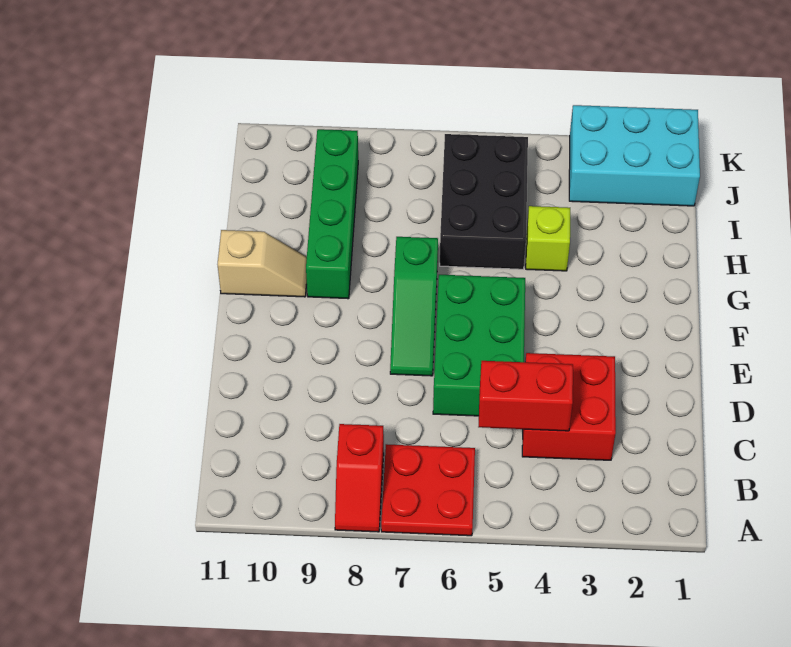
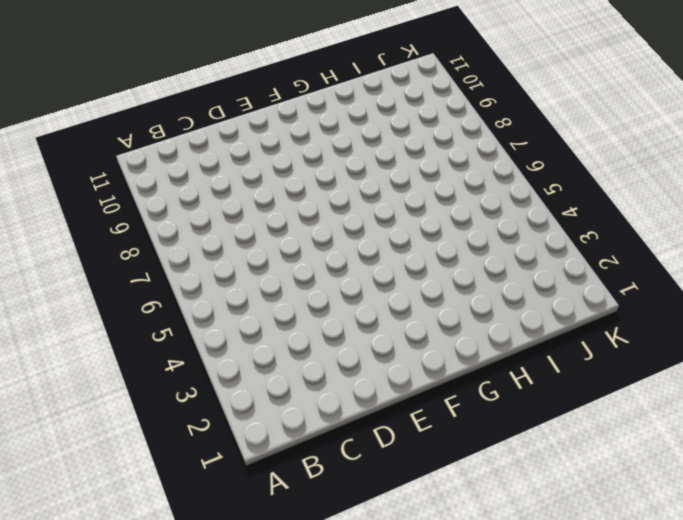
none -> red plate A6:B7 level 1
none -> red slope A8:B8 level 1 top B

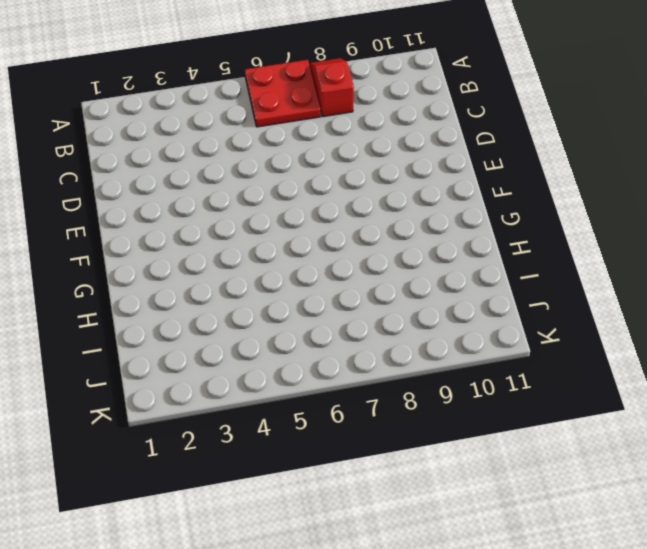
none -> red brick C3:D4 level 1
none -> green brick D5:F6 level 1

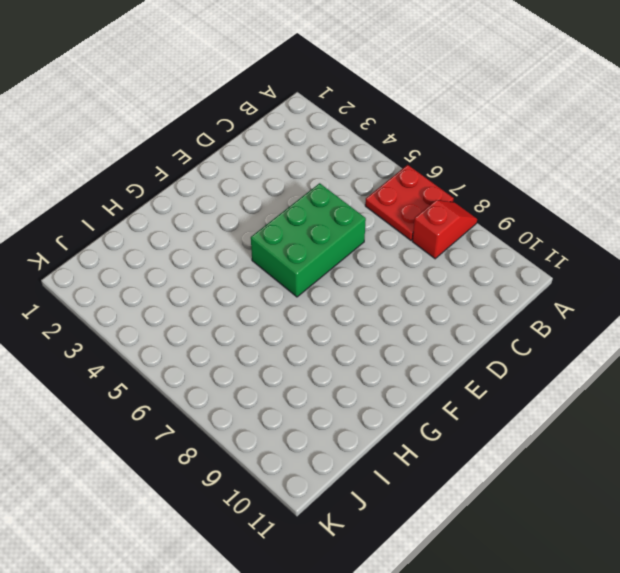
none -> red brick C3:D4 level 1
none -> green slope E7:G7 level 1 top G

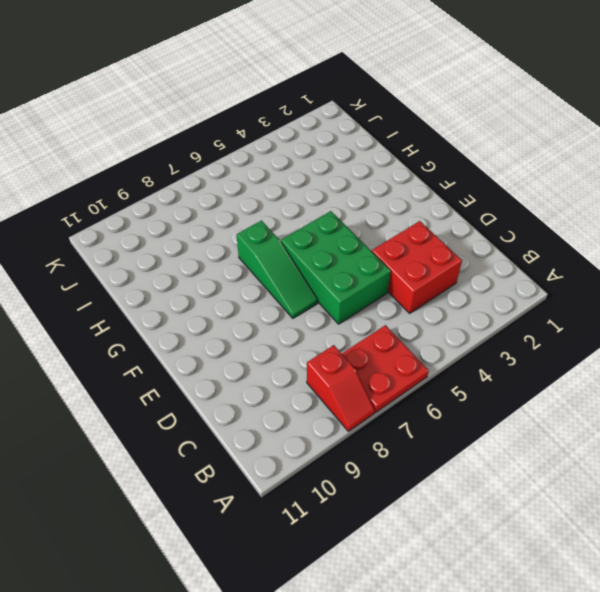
none -> green brick G9:J9 level 1
none -> tan slope G10:G11 level 1 top 11

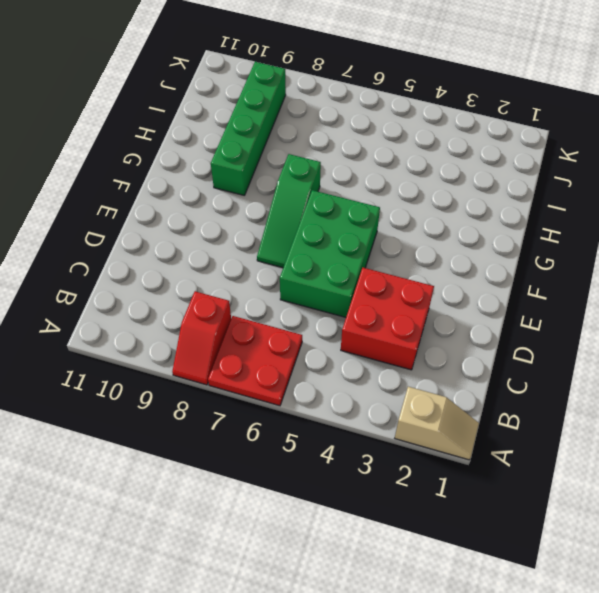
tan slope A1:A2 level 1 top 2 -> tan slope G10:G11 level 1 top 11
none -> lime brick H4 level 1
none -> black brick H5:J6 level 1

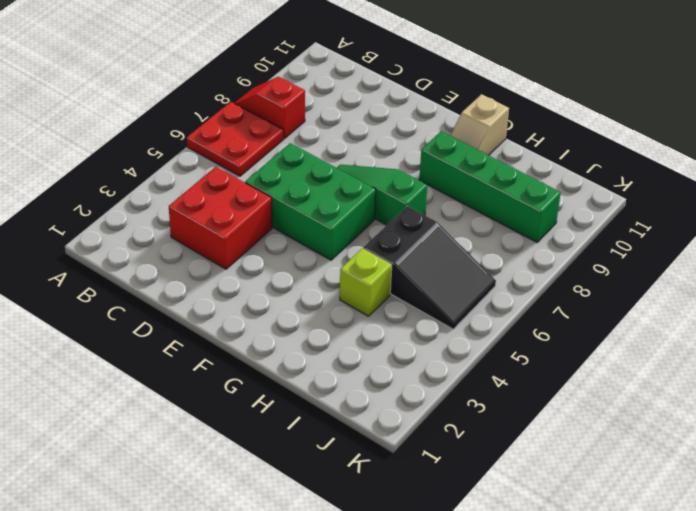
black slope H5:J6 level 1 top H -> black brick H5:J6 level 1
none -> cyan brick J1:K3 level 1
none -> red brick C4:C5 level 2

